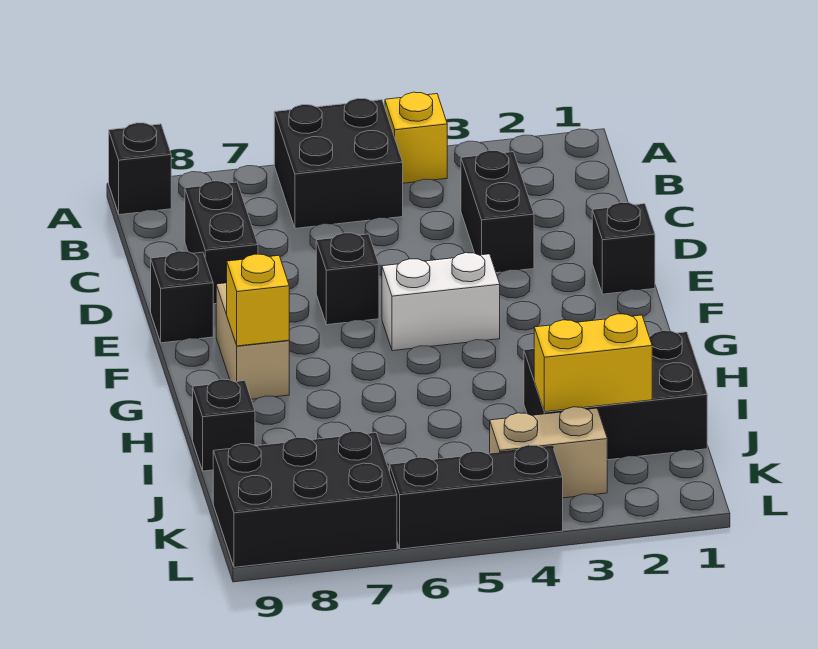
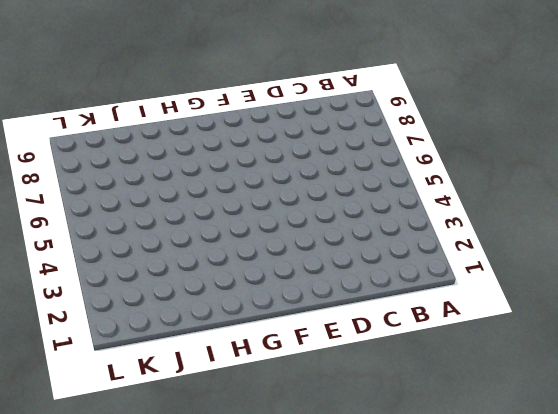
none -> yellow brick A4 level 1
none -> black brick A5:B6 level 1
none -> black brick A9 level 1

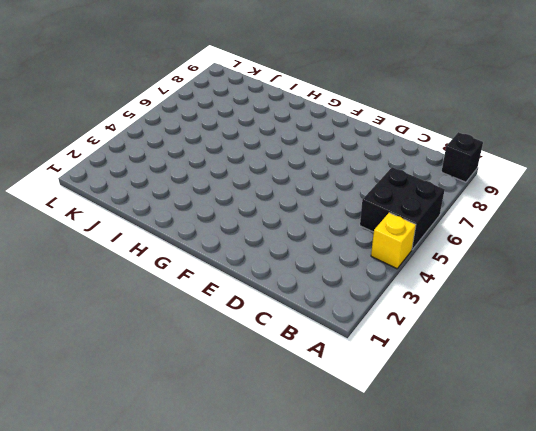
none -> black brick C3:D3 level 1
none -> black brick C8:D8 level 1
none -> black brick E1 level 1

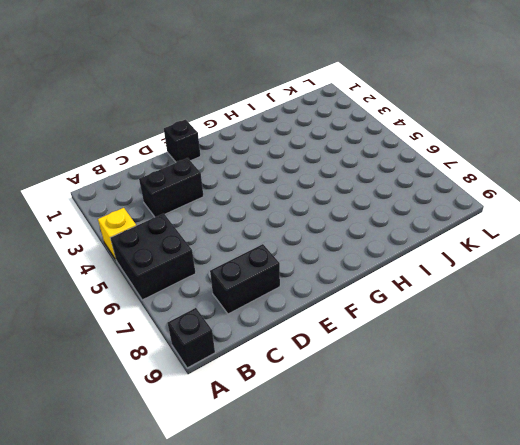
none -> black brick E6 level 1
none -> black brick E9 level 1
none -> white brick F4:F5 level 1

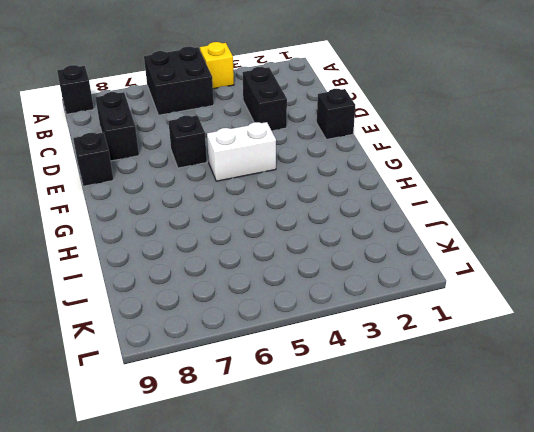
none -> tan brick F8:G8 level 1
none -> black brick I1:J3 level 1
none -> black brick I9 level 1

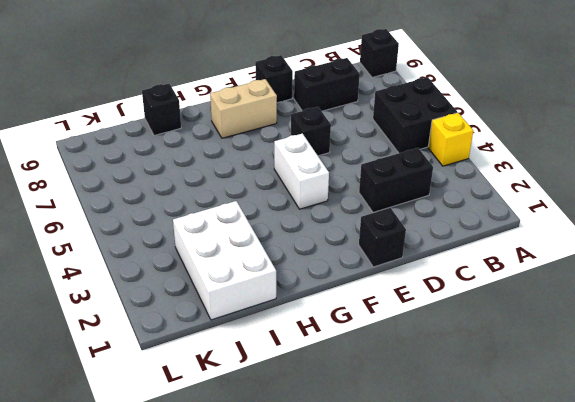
white brick I1:J3 level 1 -> black brick I1:J3 level 1
none -> tan brick K3:K4 level 1
none -> black brick K7:L9 level 1
none -> black brick L4:L6 level 1

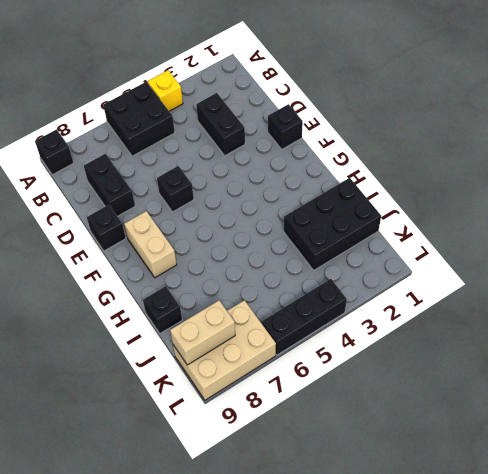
tan brick K7:L9 level 1 -> black brick K7:L9 level 1
tan brick K8:K9 level 2 -> tan brick K3:K4 level 1
none -> white brick F4:F5 level 1
none -> yellow brick G8 level 2
none -> yellow brick J2:J3 level 2

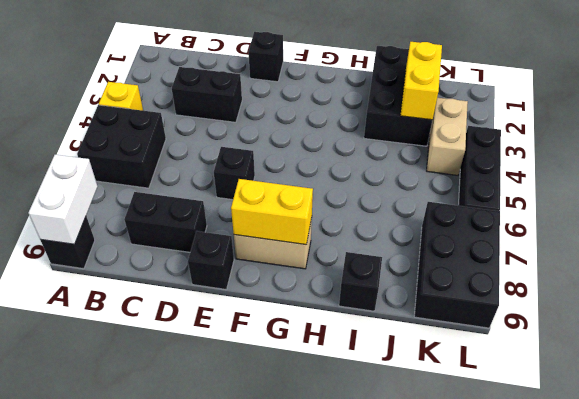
white brick A8:A9 level 2 -> white brick F4:F5 level 1
yellow brick F8:G8 level 2 -> yellow brick G8 level 2

